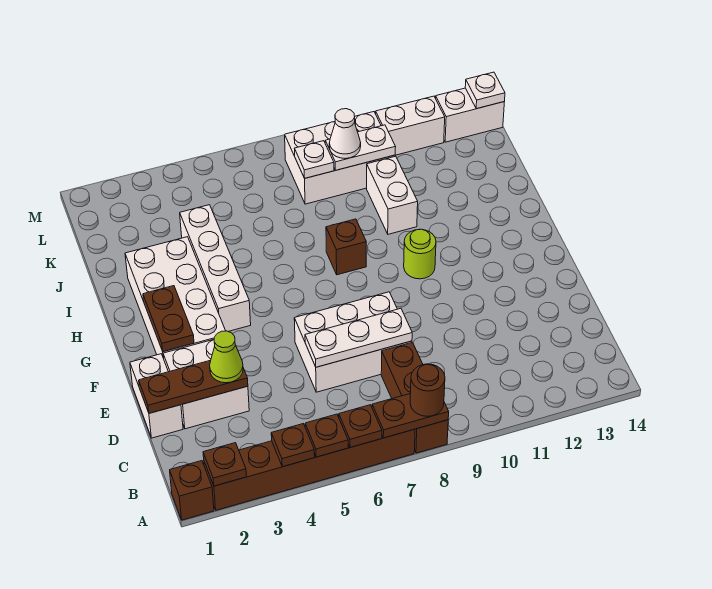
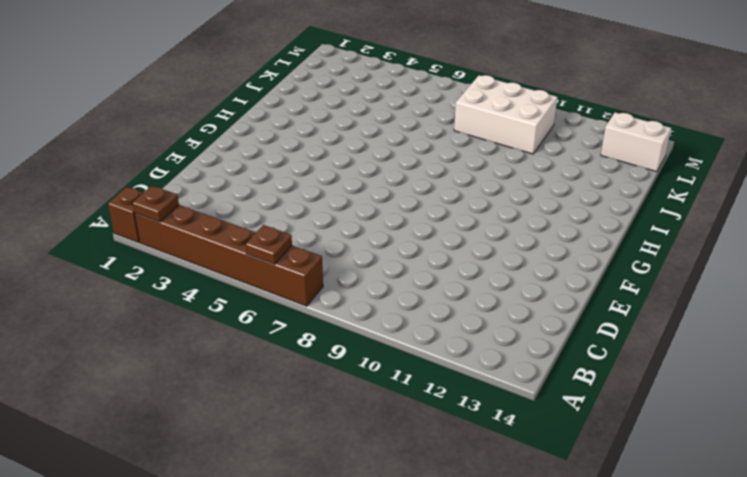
none -> brown brick A8:C8 level 1
none -> white brick D1:E1 level 1
none -> white brick D2:E3 level 1

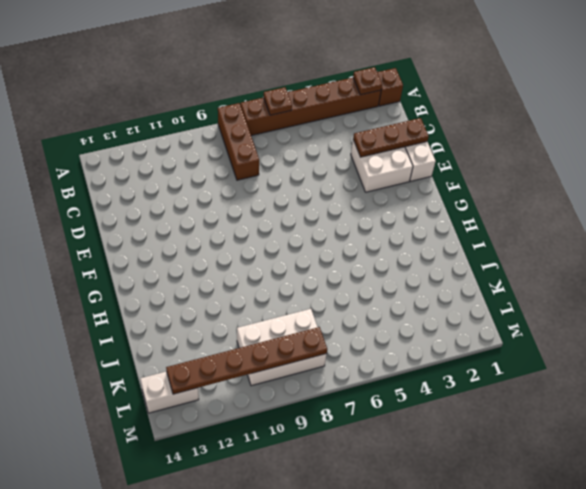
brown plate L8:L13 level 2 -> none
none -> white brick D6:E8 level 1
none -> white brick F2:I3 level 1
none -> white brick G4:J4 level 1

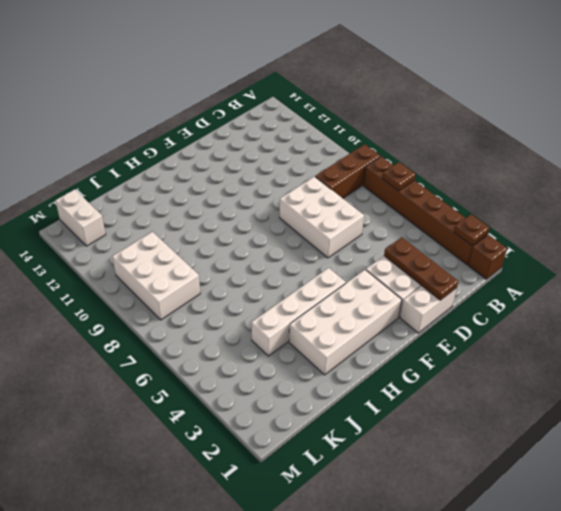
none -> lime round brick G10 level 1
none -> brown brick H8 level 1
none -> white brick I10:J10 level 1

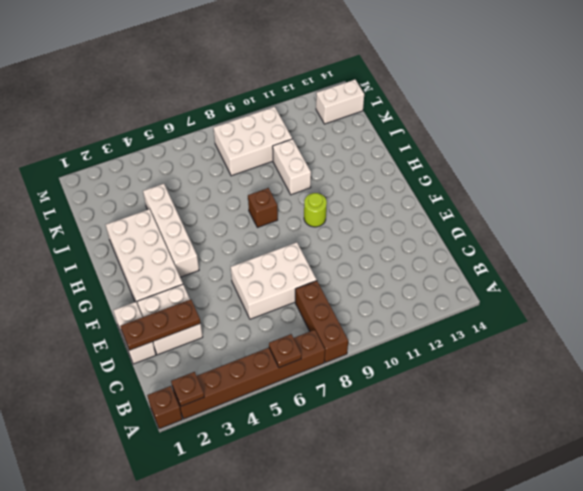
none -> white brick L11:L12 level 1
none -> brown plate A4 level 2
none -> brown plate A5 level 2

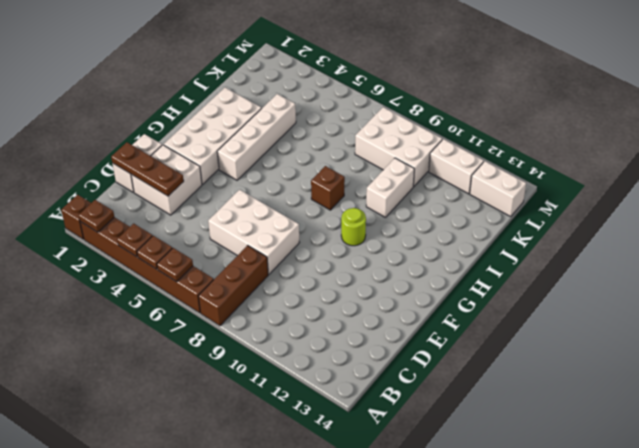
none -> brown plate A7:A8 level 2
none -> white plate D6:D8 level 2
none -> brown plate F2:G2 level 2

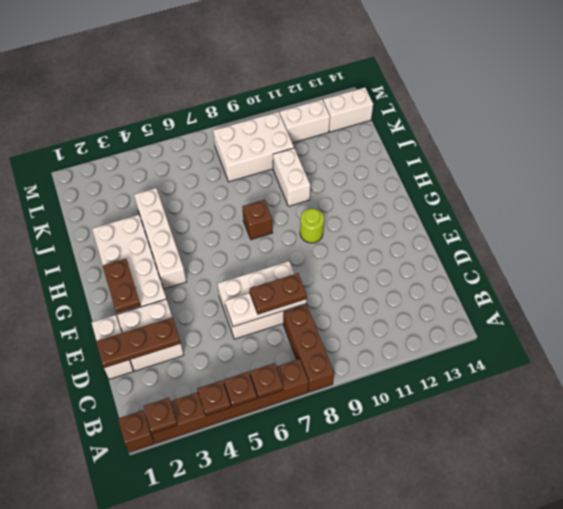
brown plate D7:D8 level 3 -> brown plate A7:A8 level 2
none -> white plate K8 level 2
none -> white plate K9:K10 level 2
none -> white plate L14 level 2

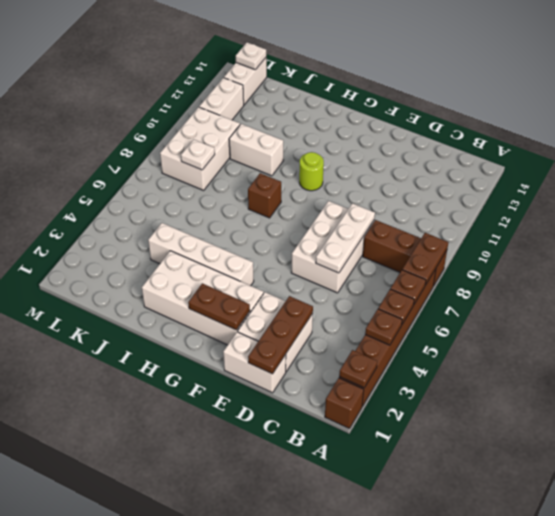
none -> white plate K9:K10 level 2
none -> brown round brick A8 level 3
none -> lime cone D3 level 3

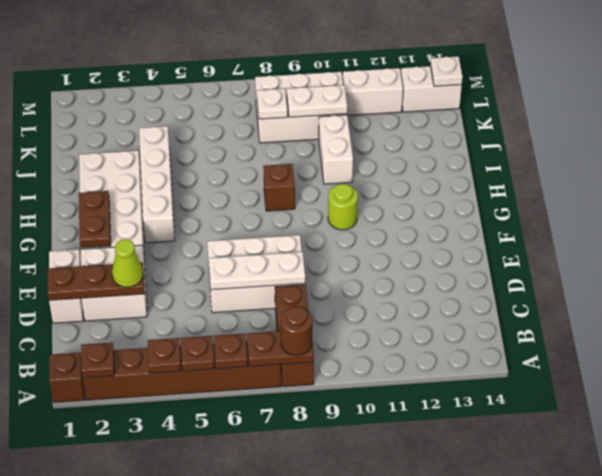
none -> white cone K9 level 3

